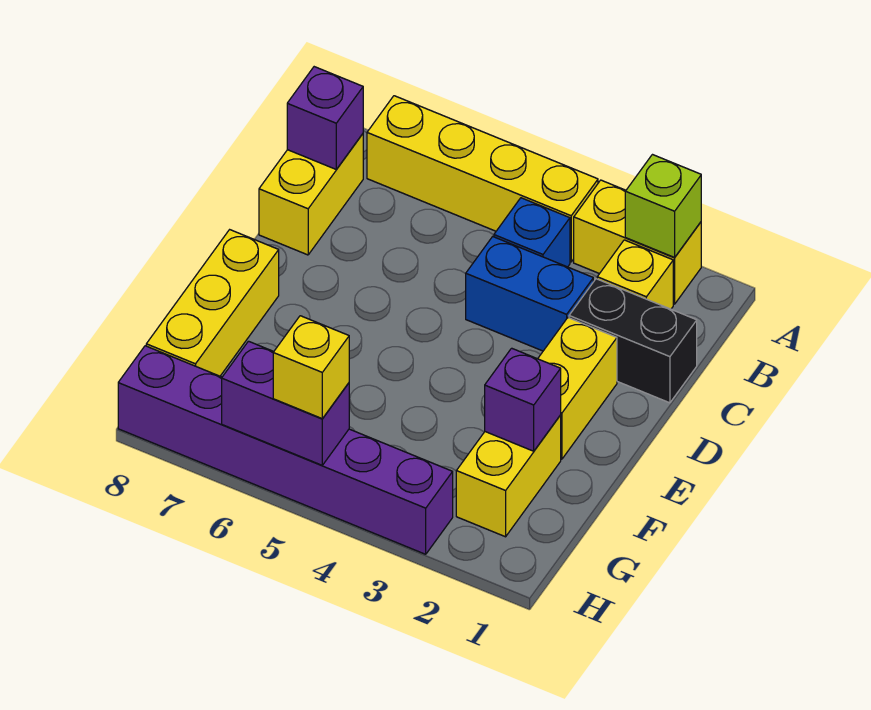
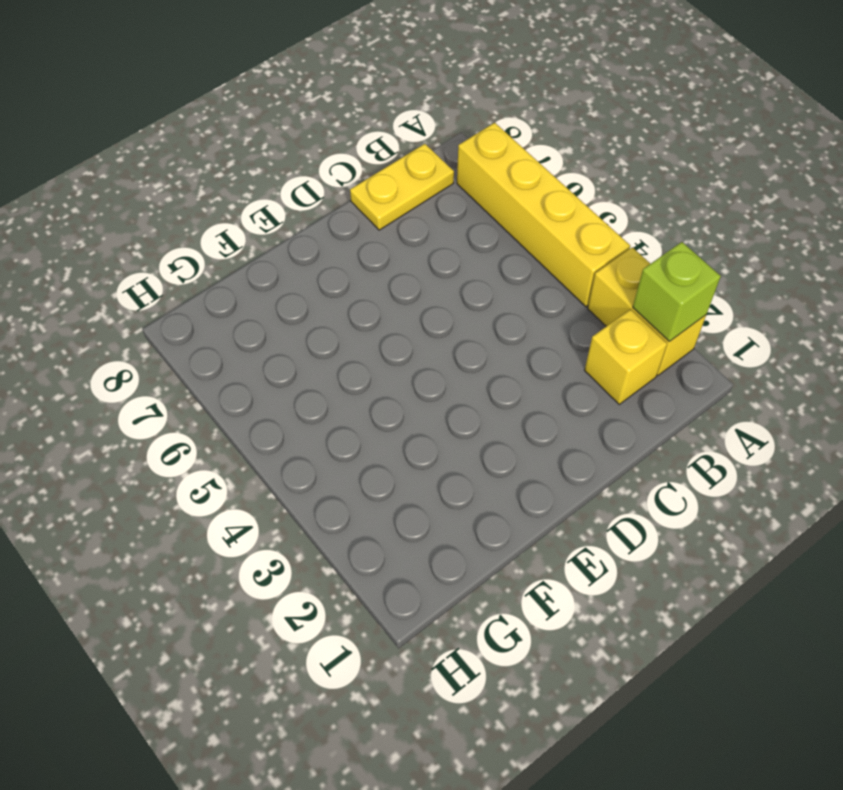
yellow plate B8:C8 level 1 -> yellow brick B8:C8 level 1
none -> blue brick B4 level 1
none -> black brick C1:C2 level 1
none -> blue brick C3:C4 level 1

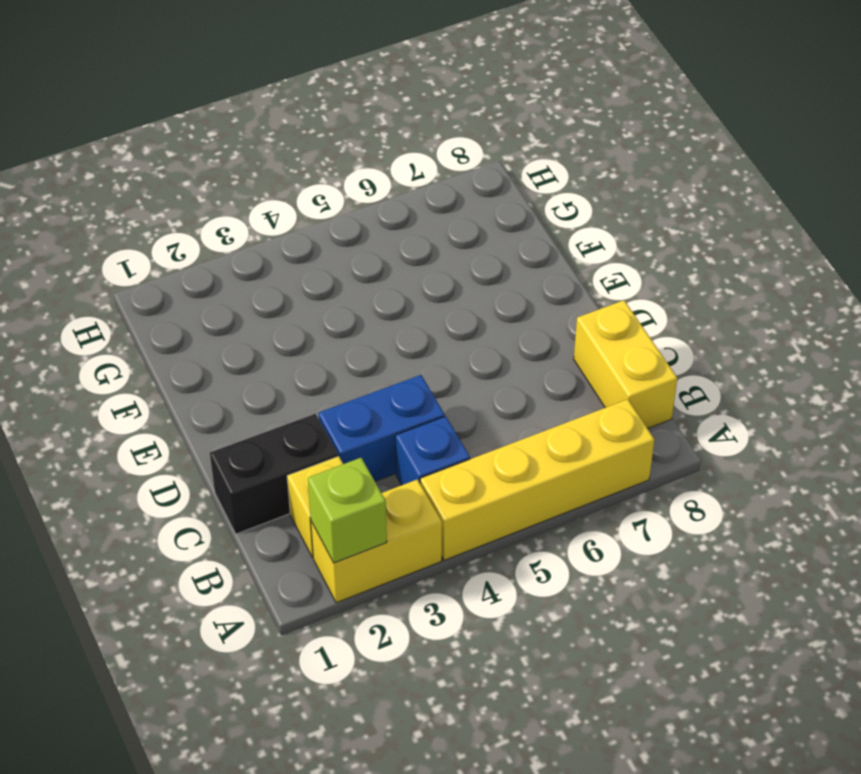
none -> yellow brick D2:E2 level 1
none -> yellow brick E8:G8 level 1
none -> yellow brick F2:G2 level 1

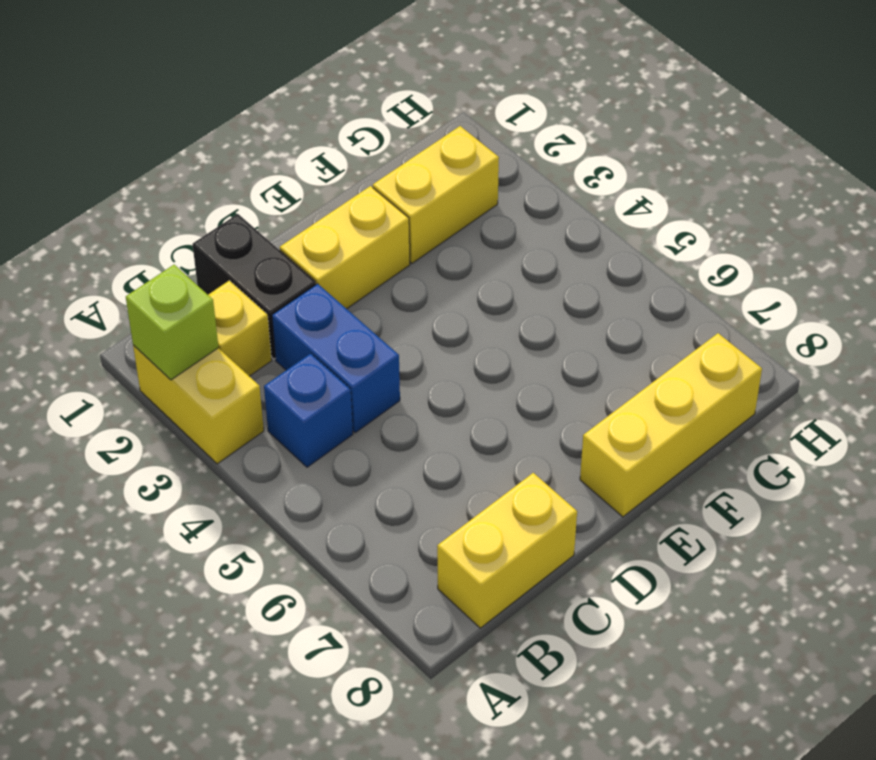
none -> yellow brick A4:A7 level 1
none -> purple brick H3:H8 level 1
none -> purple brick B8 level 2

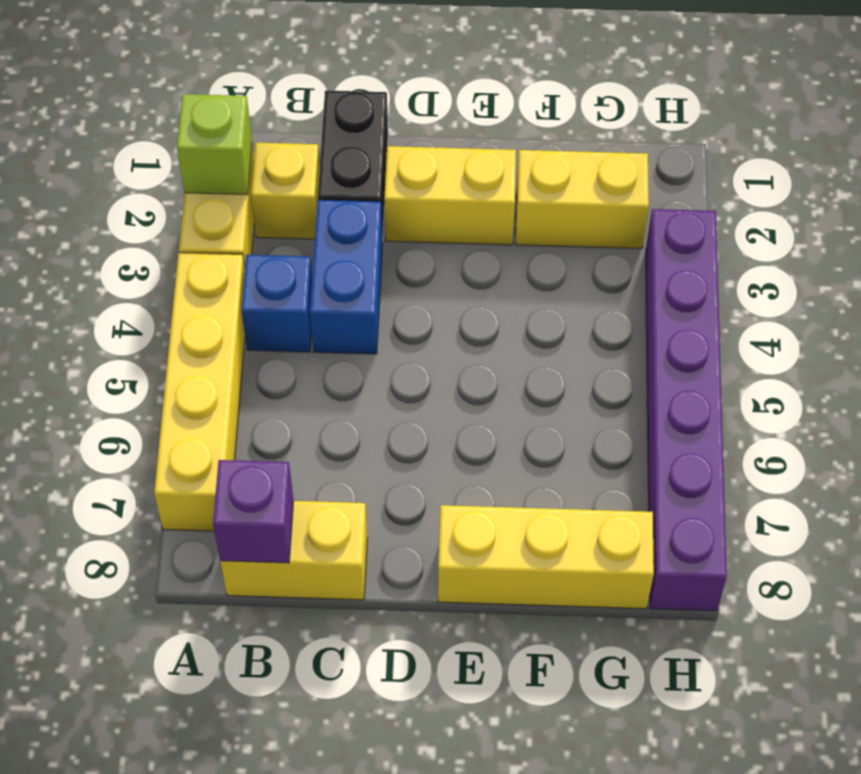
none -> purple brick F2 level 2
none -> purple brick H5:H6 level 2
none -> yellow brick H5 level 3

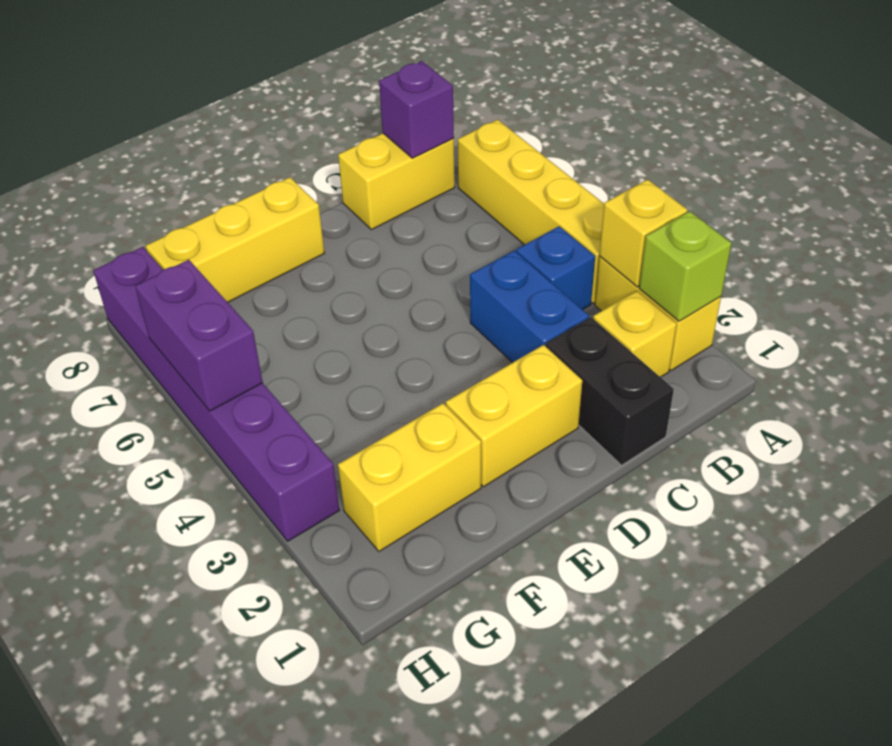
yellow brick A3 level 2 -> yellow brick H5 level 3
none -> purple brick F2 level 2

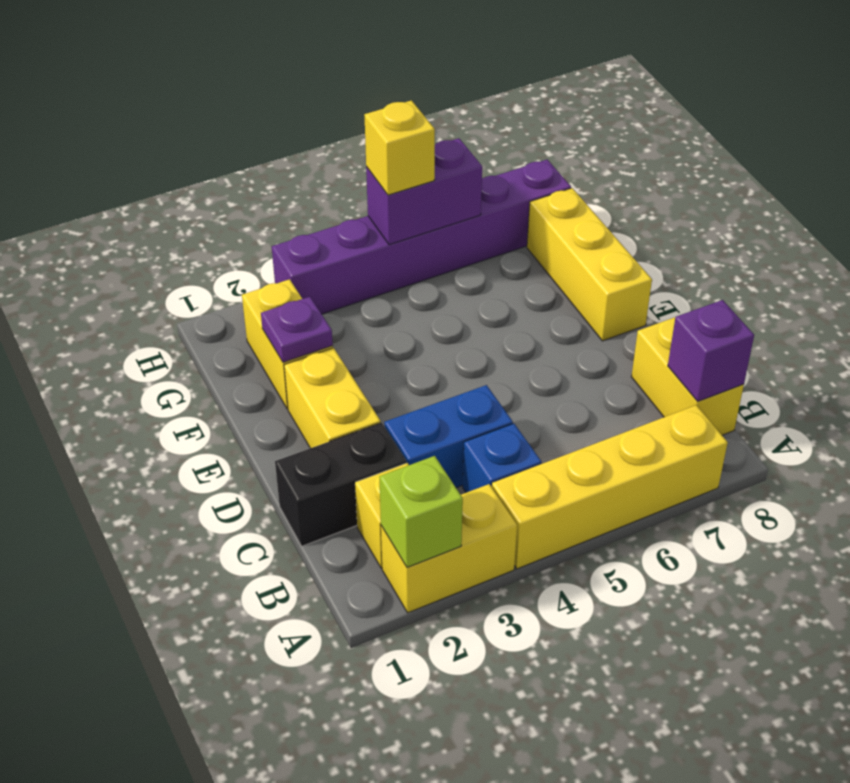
purple plate F2 level 2 -> purple brick F2 level 2

